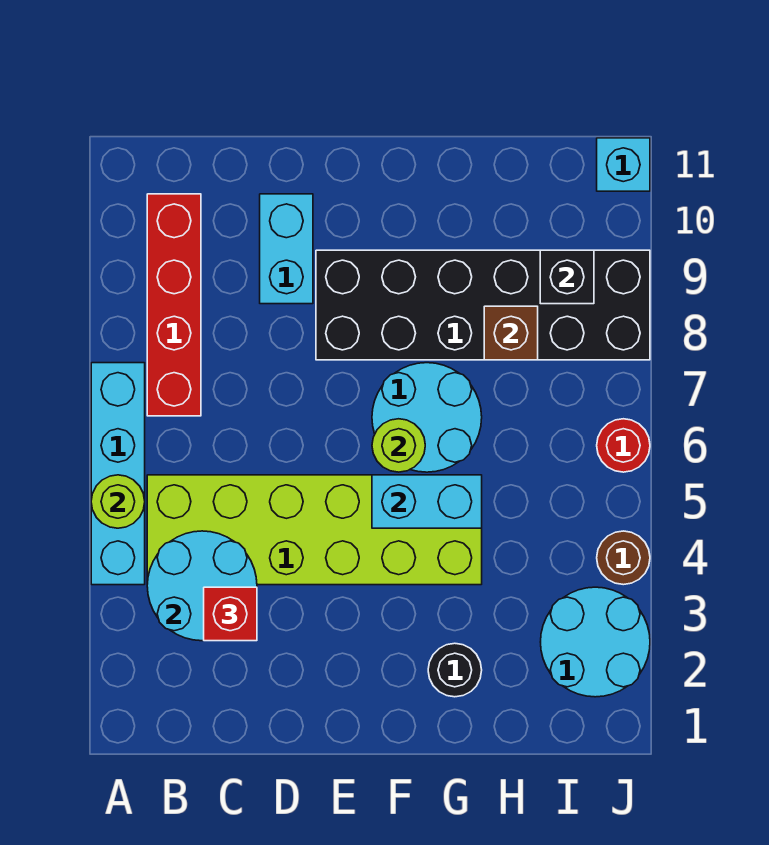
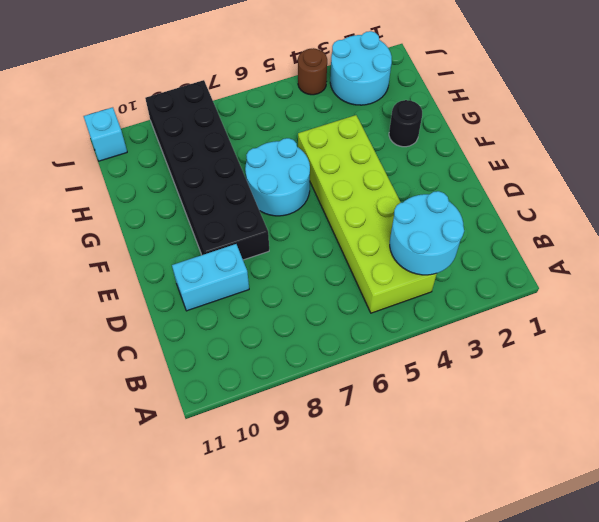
none -> cyan brick A4:A7 level 1
none -> red brick B7:B10 level 1
none -> red round brick J6 level 1

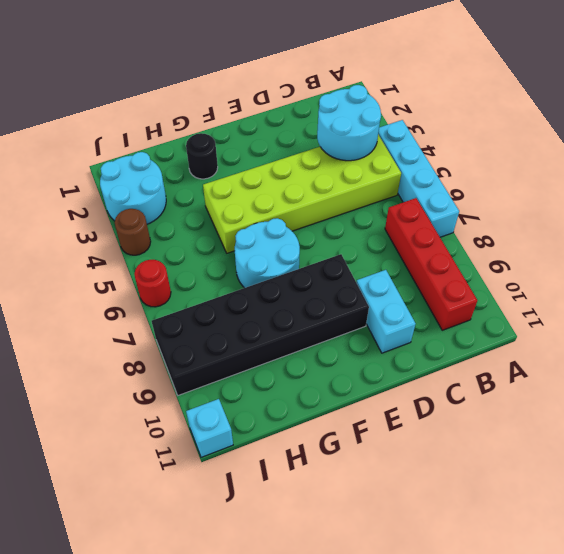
none -> lime round brick A5 level 2
none -> cyan brick F5:G5 level 2
none -> lime round brick F6 level 2

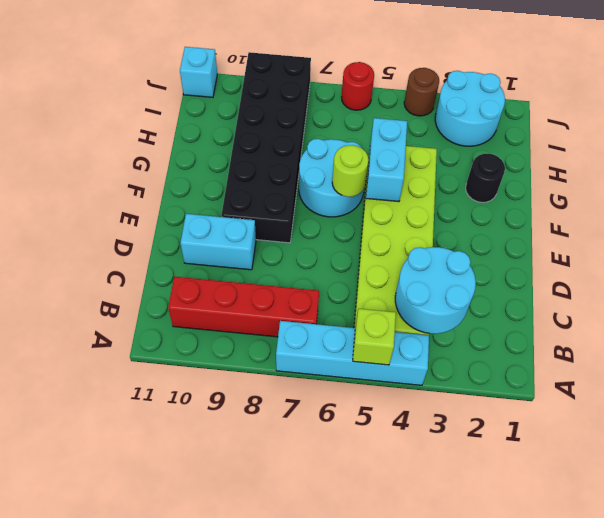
lime brick A5 level 2 -> lime round brick A5 level 2
none -> brown brick H8 level 2
none -> black brick I9 level 2
none -> red brick C3 level 3

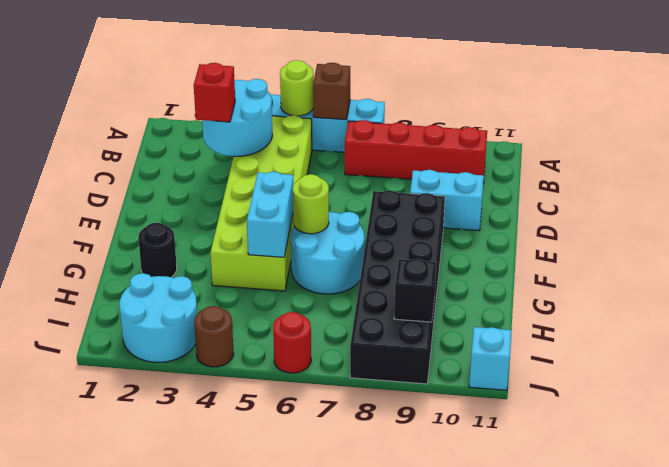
brown brick A6 level 2 -> brown brick H8 level 2

